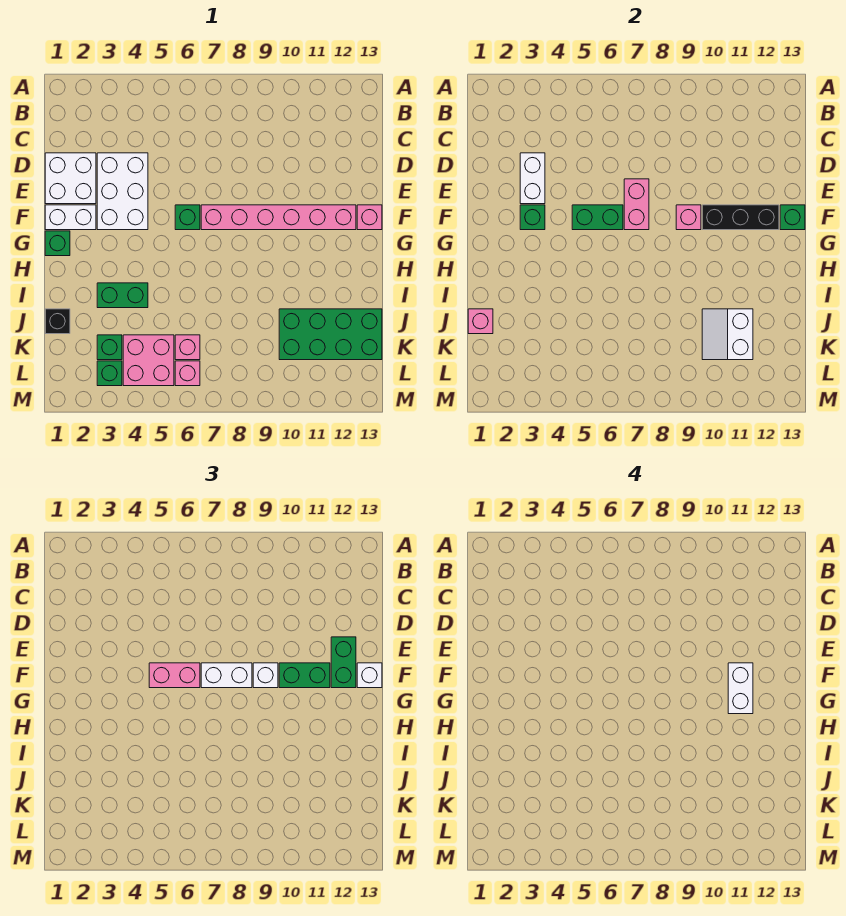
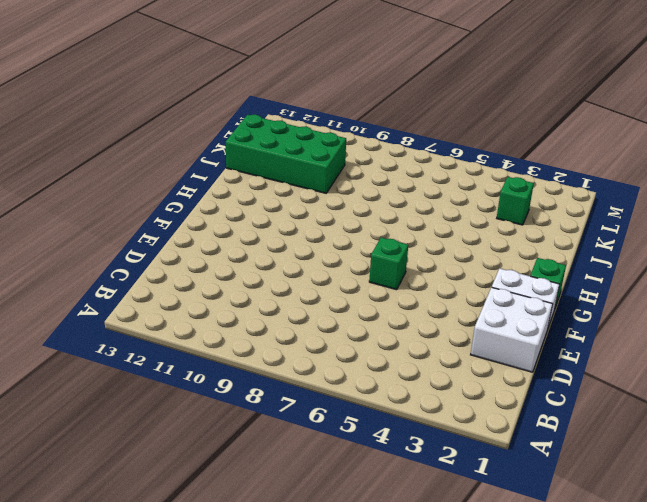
none -> white brick D3:F4 level 1
none -> pink brick F7:F12 level 1
none -> pink brick F13 level 1
none -> green brick I3:I4 level 1

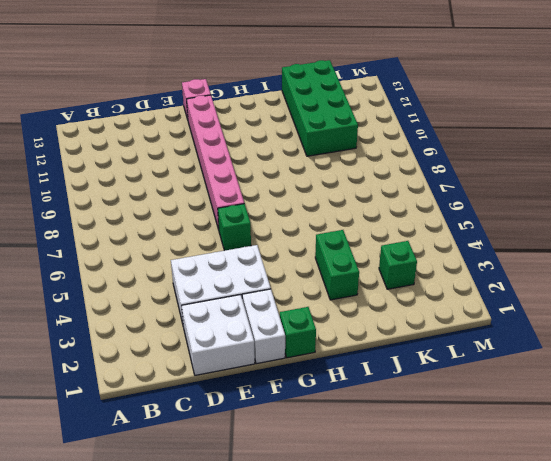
none -> black brick J1 level 1
none -> pink brick K4:L5 level 1
none -> pink brick K6 level 1
none -> green brick L3 level 1

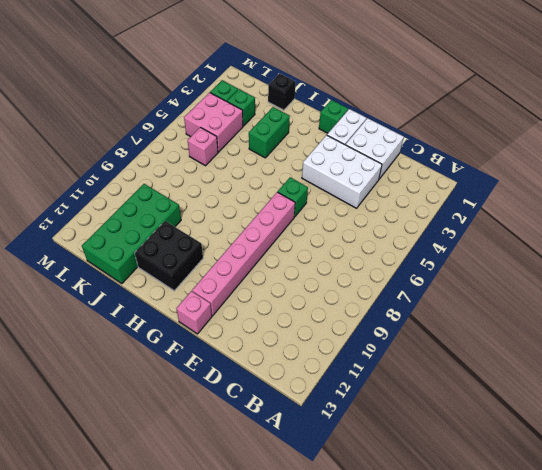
black brick H11:I12 level 1 -> none
none -> pink brick L6 level 1
none -> white brick D3:E3 level 2
none -> pink brick E7:F7 level 2
none -> green brick F3 level 2

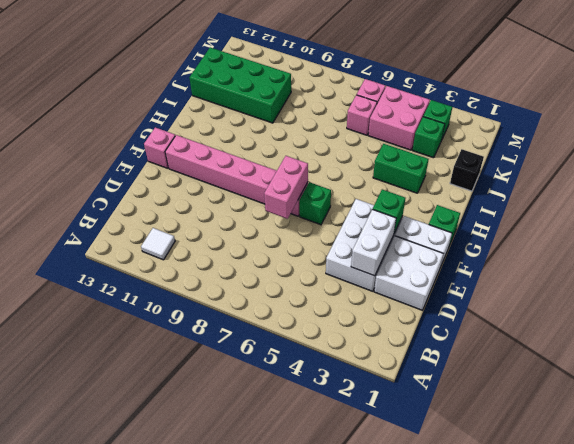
white tile B11 level 1 -> none
none -> green brick F5:F6 level 2
none -> pink brick F9 level 2
none -> black brick F10:F12 level 2
none -> green brick F13 level 2

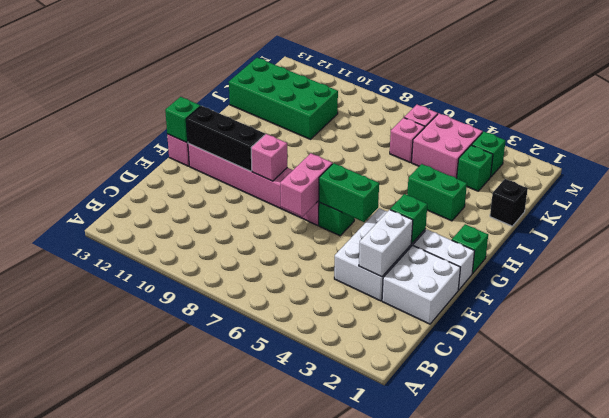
none -> pink brick J1 level 2
none -> white slope J10:K11 level 2 top 11
none -> green brick E12:F12 level 3
none -> pink brick F5:F6 level 3

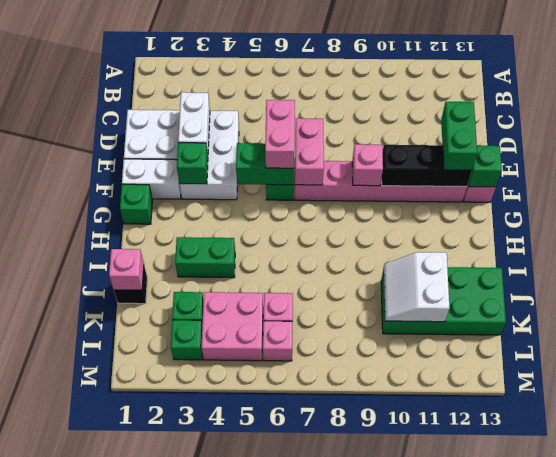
pink brick E6:F6 level 3 -> pink brick F5:F6 level 3
none -> white brick F7:F8 level 3
none -> white brick F9 level 3
none -> green brick F10:F11 level 3
none -> white brick F13 level 3

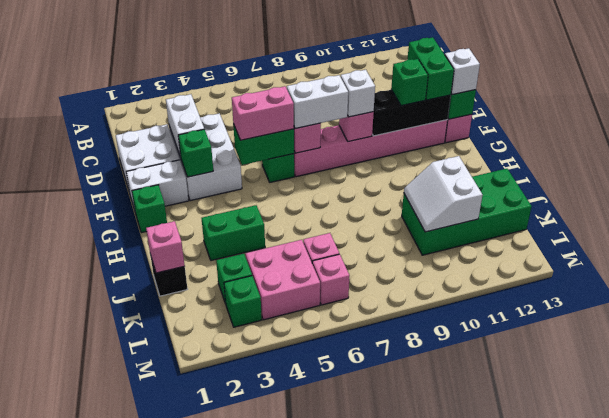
green brick F11 level 3 -> green brick F10:F11 level 3
none -> white brick F11:G11 level 4

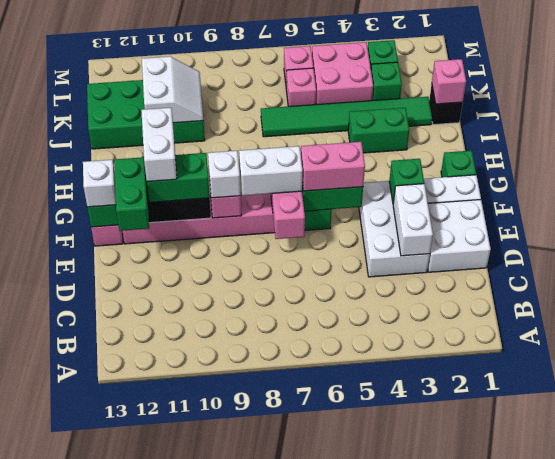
green tile J2:J7 level 1 -> none

